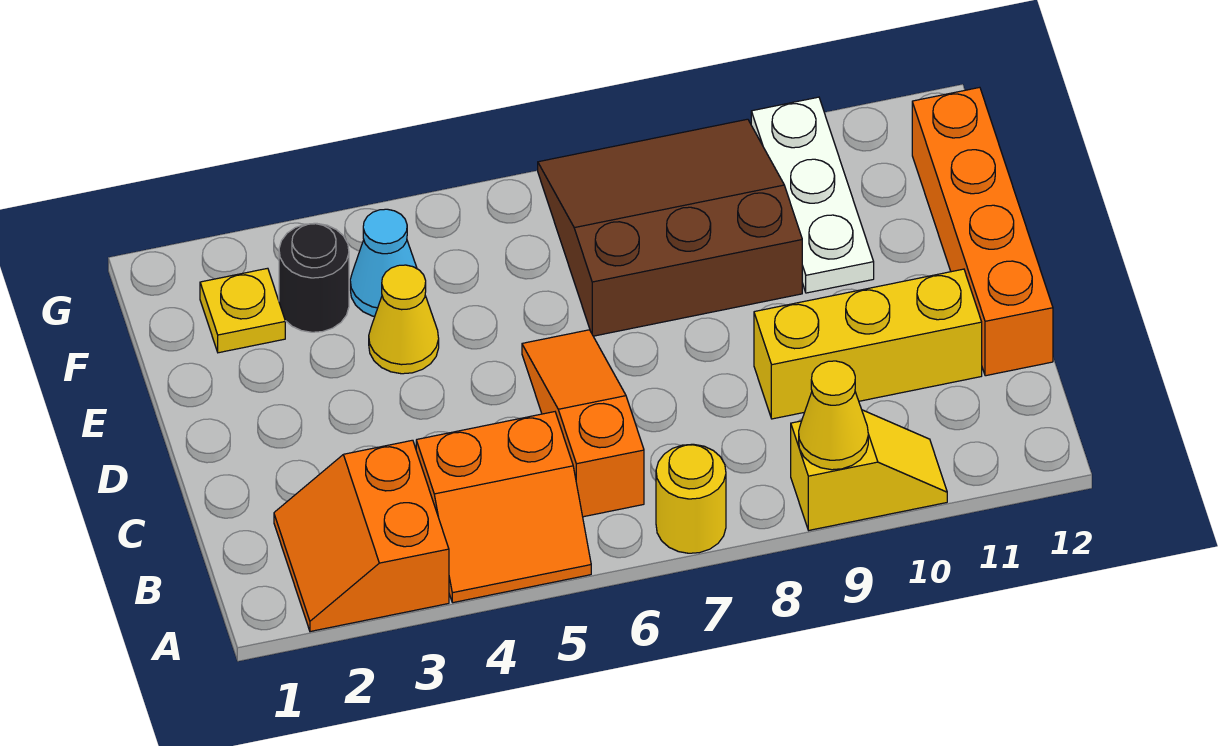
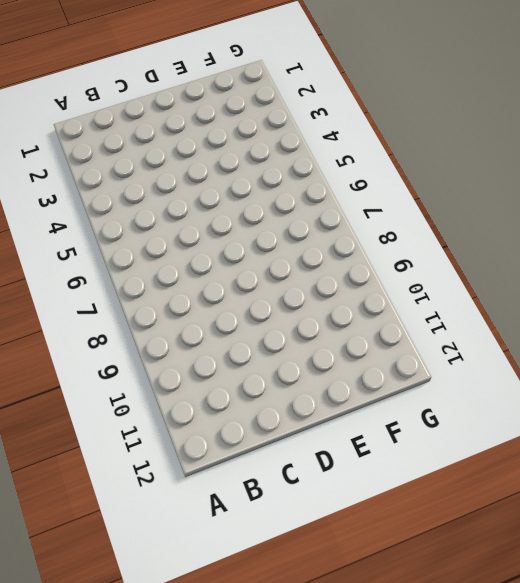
none -> orange slope A2:B3 level 1 top 3
none -> orange slope A4:B5 level 1 top B
none -> yellow round brick A7 level 1

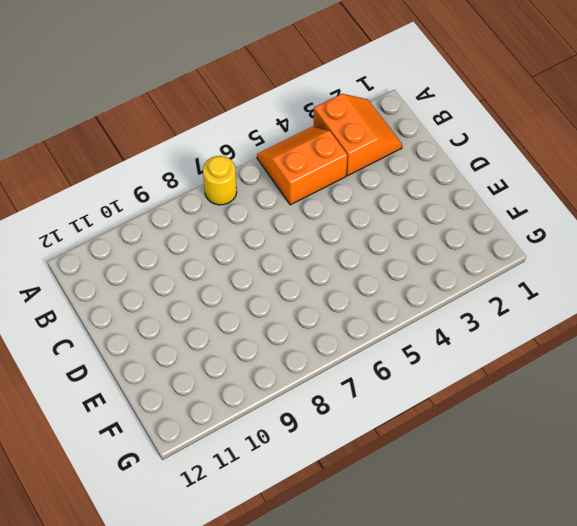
none -> yellow slope A9:A10 level 1 top 9
none -> orange slope B6:D6 level 1 top B
none -> yellow brick C9:C11 level 1

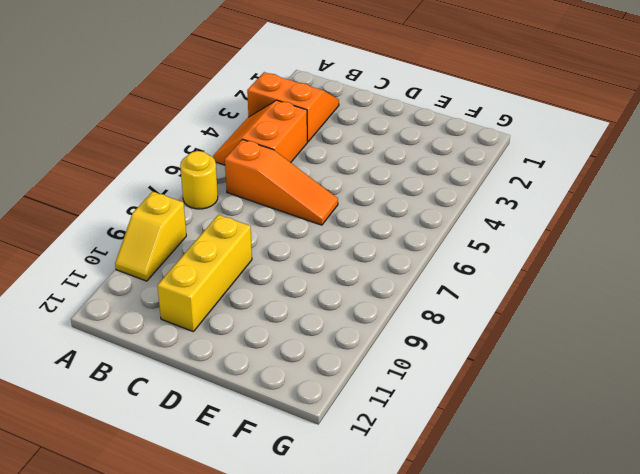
none -> orange brick C12:F12 level 1
none -> yellow cone E4 level 1
none -> brown slope E7:G9 level 1 top E

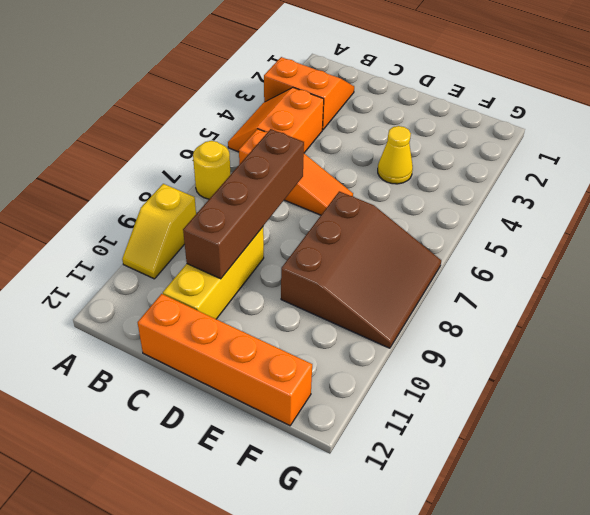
brown brick C7:C10 level 2 -> none
none -> white plate E10:G10 level 1
none -> yellow plate F2 level 1
none -> black round brick F3 level 1

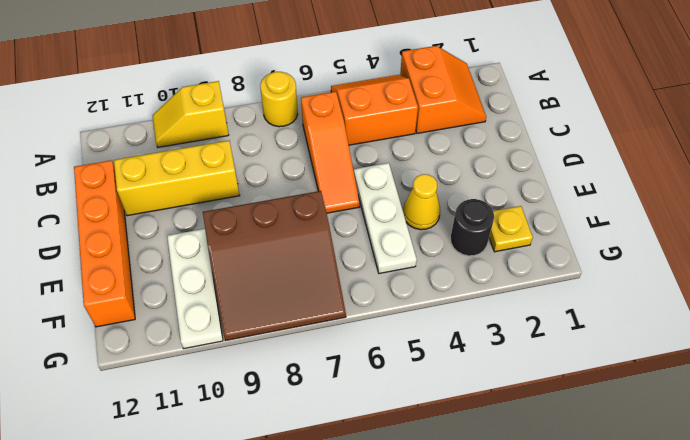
white plate D5:F5 level 1 -> none
none -> cyan cone F4 level 1
none -> yellow cone A9 level 2

